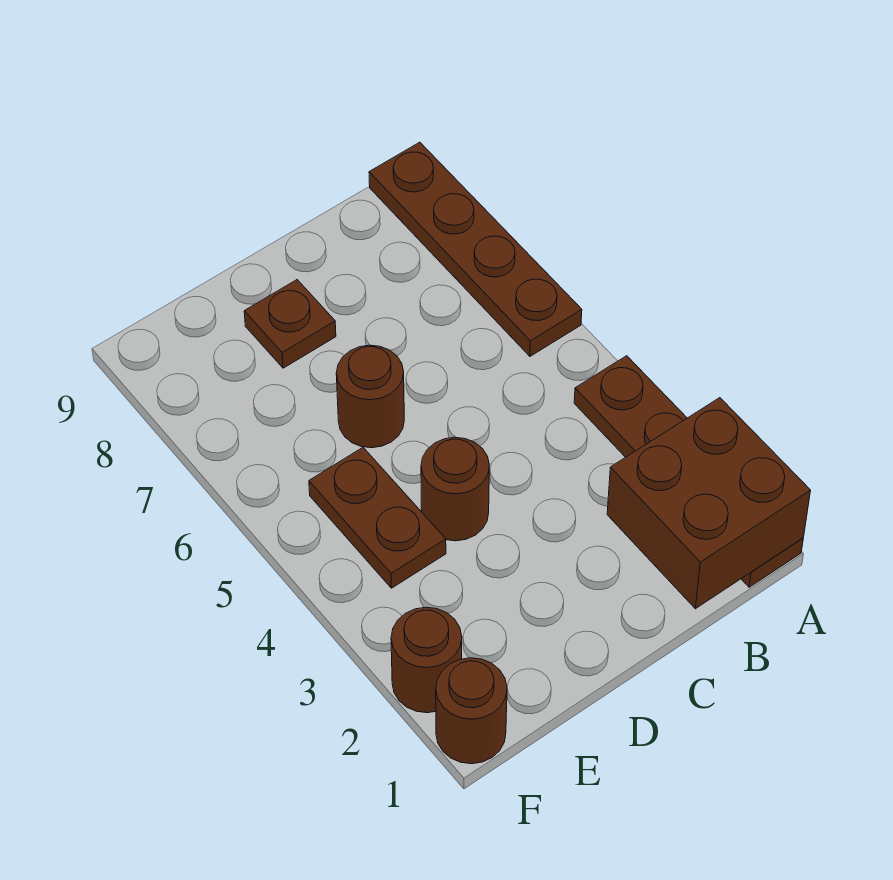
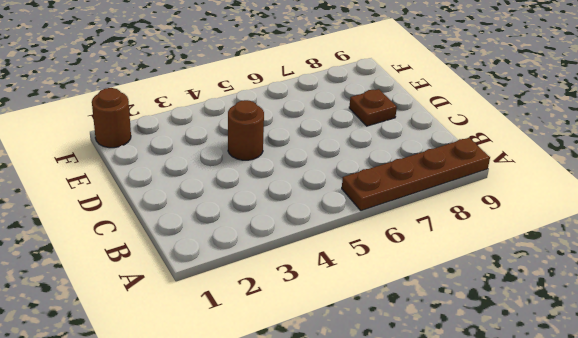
none -> brown plate A1:A4 level 1
none -> brown round brick D6 level 1

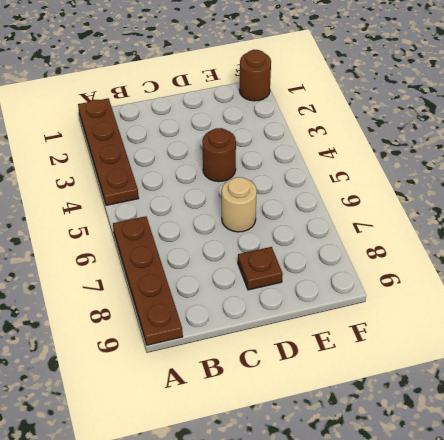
tan round brick D6 level 1 -> brown round brick D6 level 1
none -> brown plate E4:E5 level 1
none -> brown round brick F2 level 1

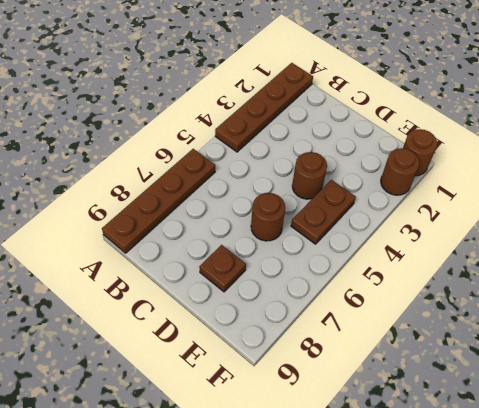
none -> brown brick A1:B2 level 2

